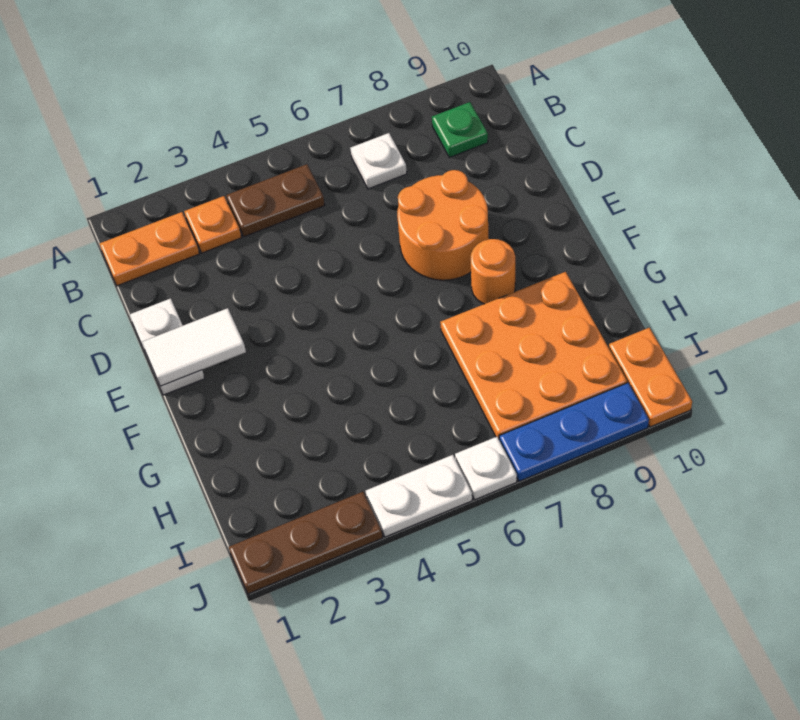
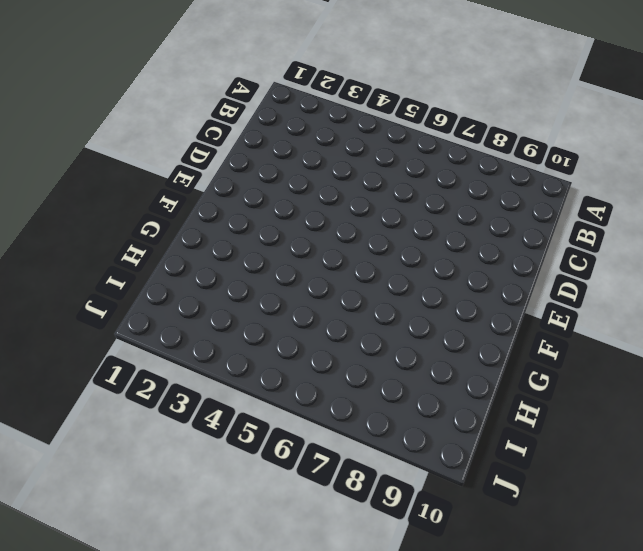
none -> orange plate B1:B2 level 1
none -> orange plate B3 level 1
none -> brown plate B4:B5 level 1

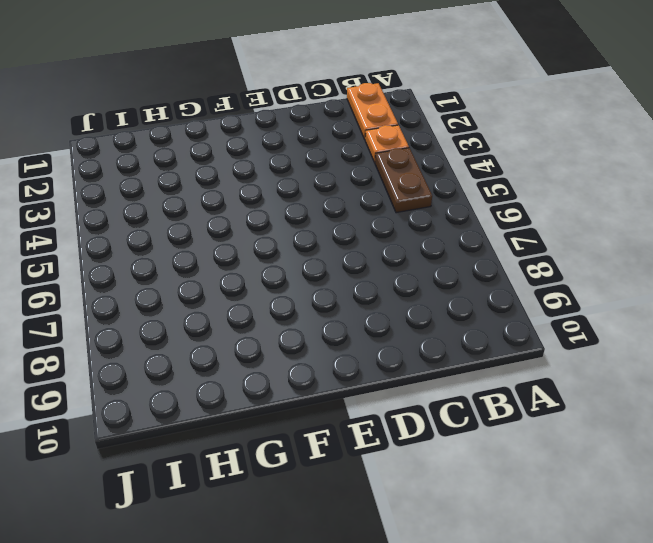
none -> white plate B7 level 1
none -> green plate B9 level 1
none -> white plate D1:E1 level 1

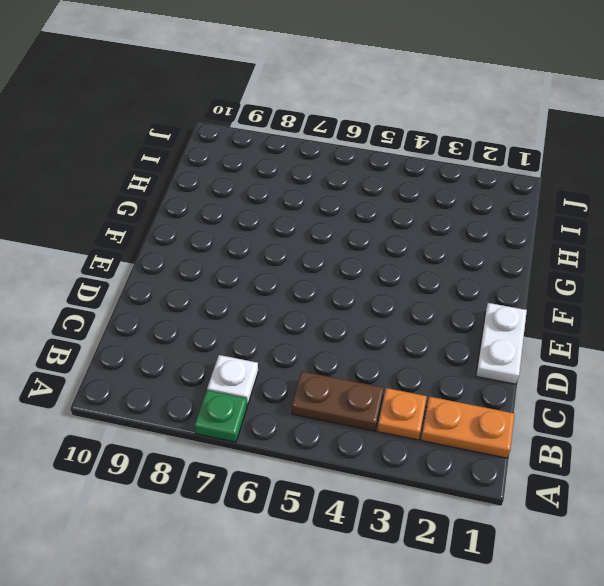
green plate A7 level 1 -> green plate B9 level 1
none -> orange round brick D7:E8 level 1
none -> orange round brick F8 level 1
none -> orange plate G7:I9 level 1

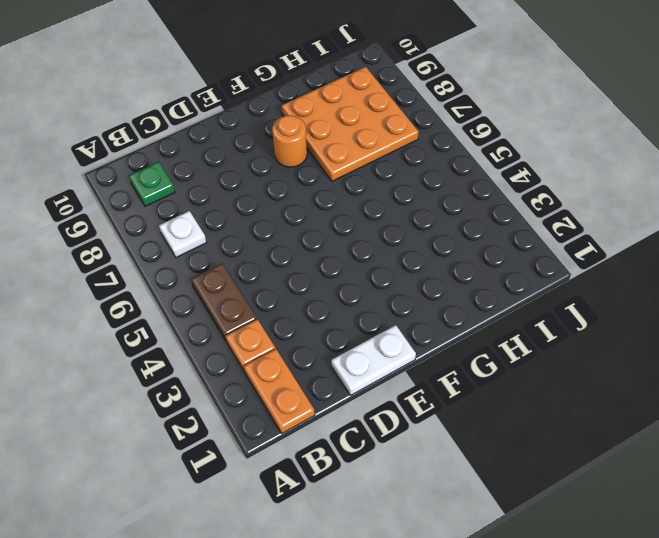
none -> orange round brick D7:E8 level 1
none -> orange plate I10:J10 level 1
none -> brown plate J1:J3 level 1

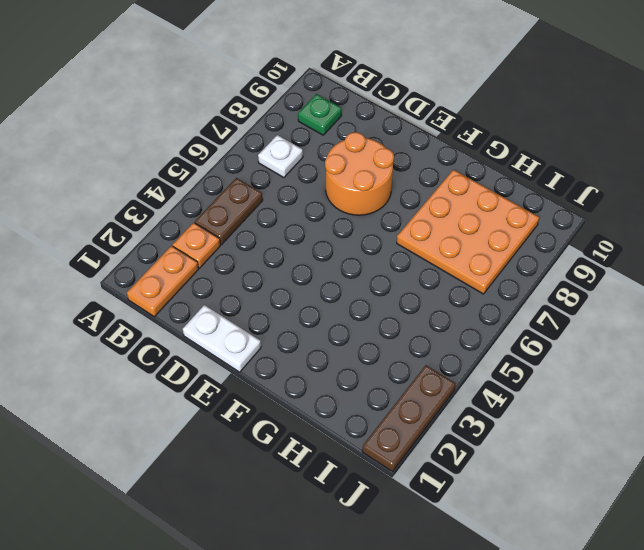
none -> orange round brick F8 level 1
none -> orange plate I10:J10 level 1
none -> white plate J4:J5 level 1

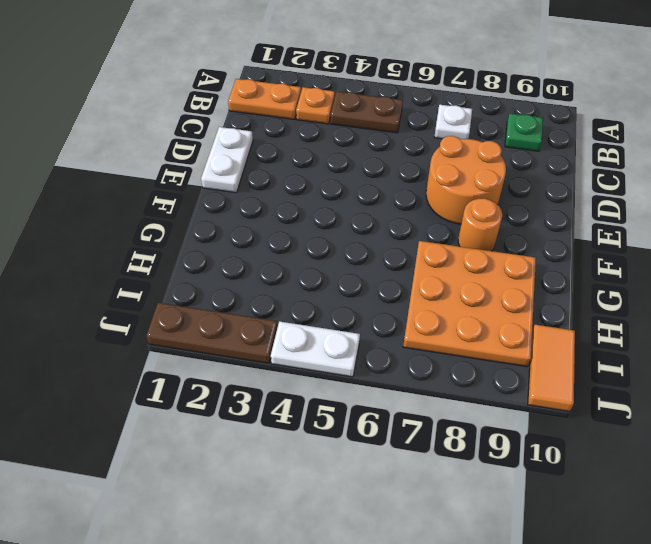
orange tile I10:J10 level 1 -> orange plate I10:J10 level 1
none -> white plate J6 level 1
none -> blue plate J7:J9 level 1
none -> white tile E1:E2 level 2

